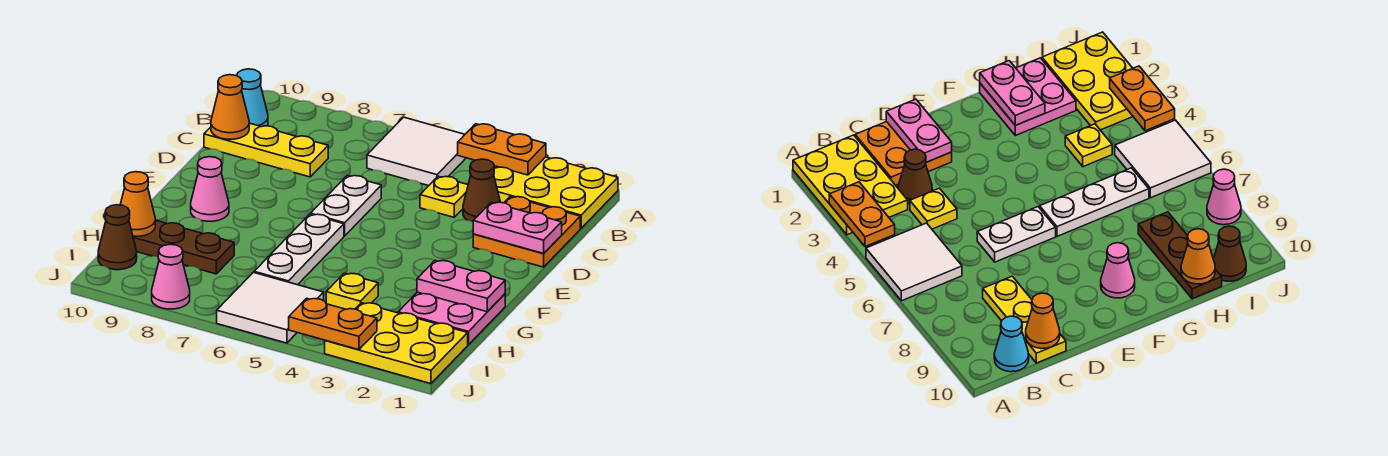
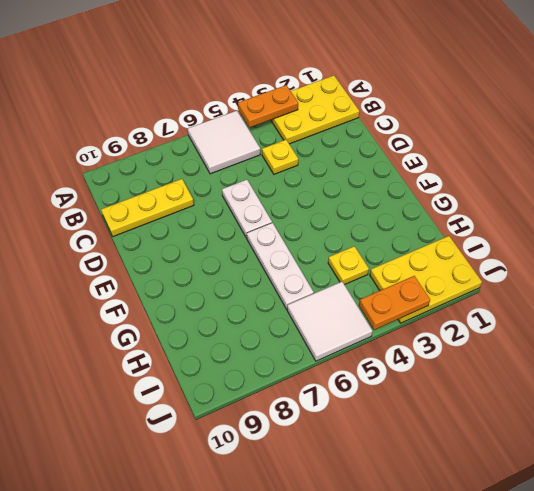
none -> cyan cone B10 level 1
none -> orange plate C1:D2 level 1
none -> brown cone C3 level 1

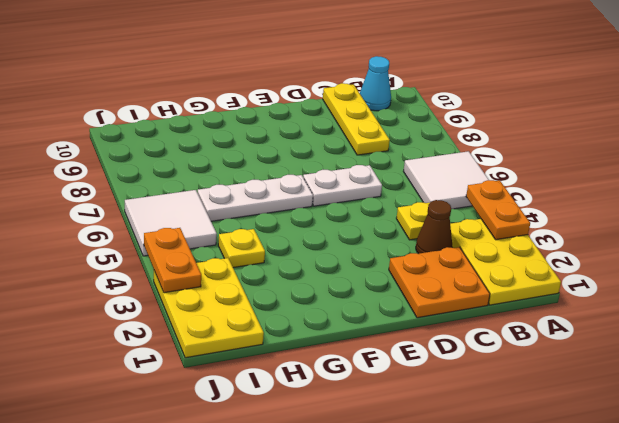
none -> pink cone F9 level 1
none -> pink plate G1:H2 level 1
none -> brown plate H8:H10 level 1

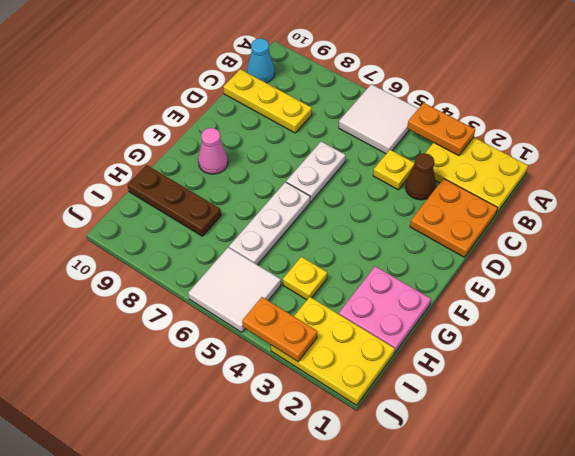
none -> brown cone I10 level 1
none -> pink cone J8 level 1
none -> orange cone C10 level 2

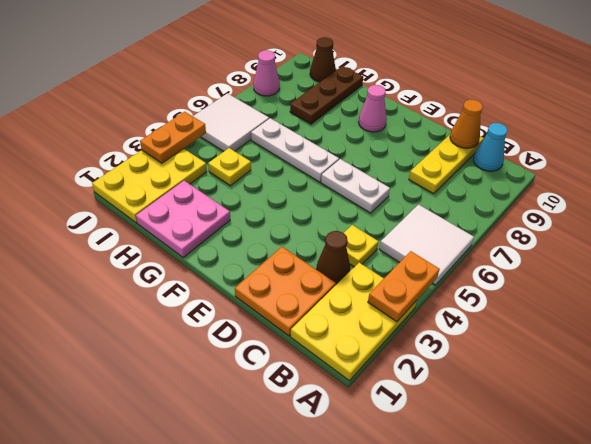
none -> pink plate D1:D2 level 2
none -> pink plate G1:G2 level 2
none -> orange cone H10 level 2

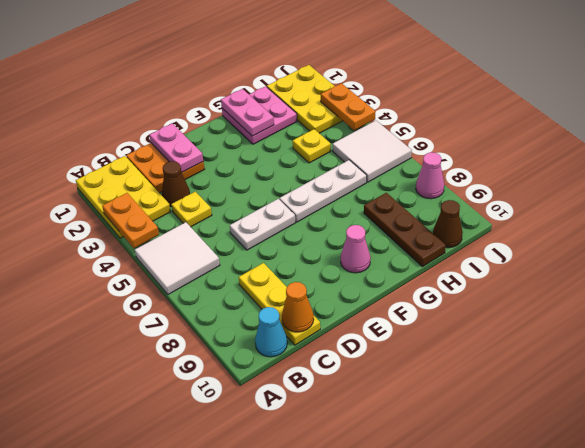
none -> orange cone H10 level 2

